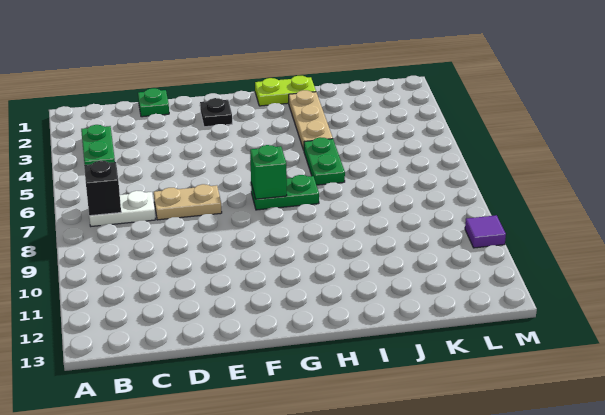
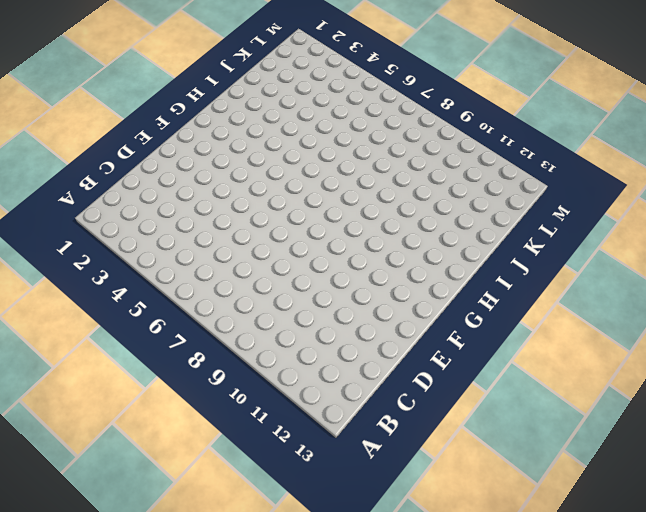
none -> green plate B3:B4 level 1
none -> white plate B7:C7 level 1
none -> green plate D1 level 1

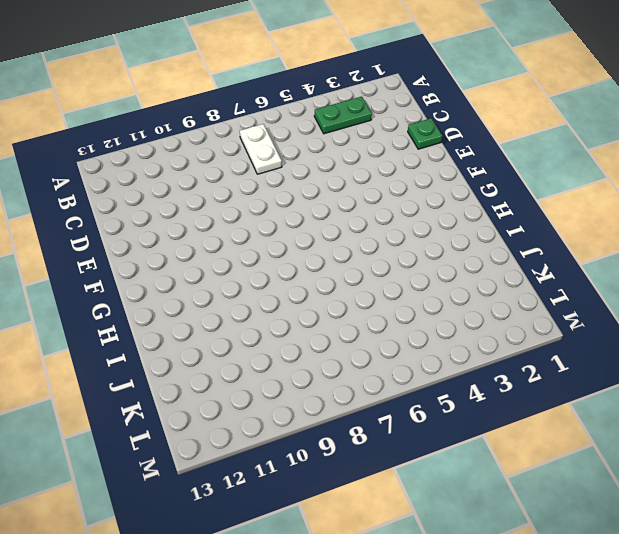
none -> tan plate D7:E7 level 1
none -> black plate F2 level 1
none -> green plate G7:H7 level 1

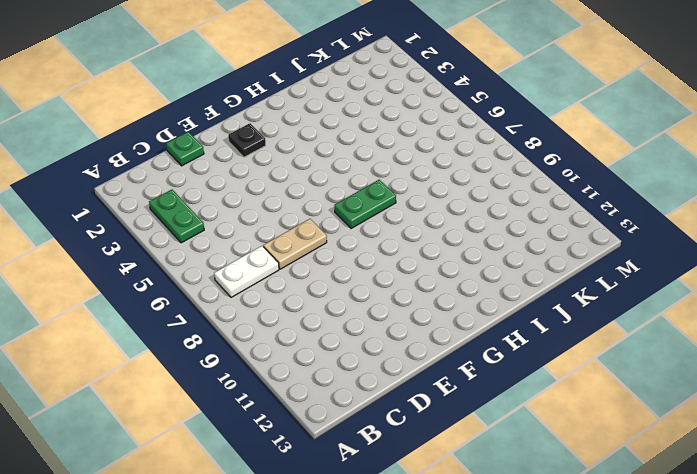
none -> lime plate H1:I1 level 1
none -> tan plate I2:I4 level 1
none -> green plate I5:I6 level 1

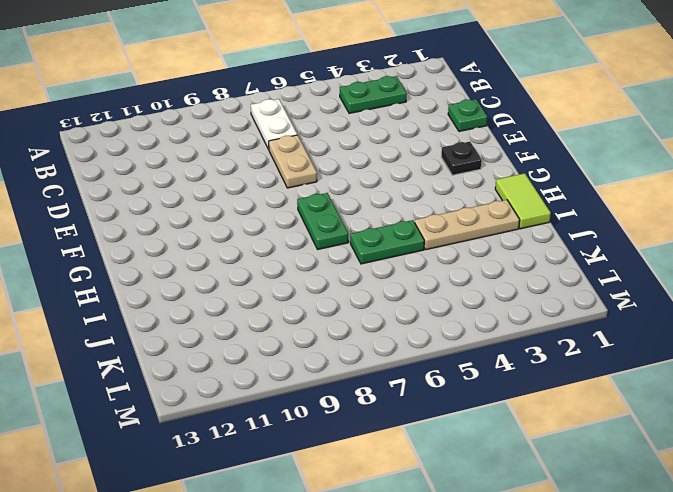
lime tile H1:I1 level 1 -> lime plate H1:I1 level 1
none -> purple tile M10 level 1
none -> black brick B7 level 2
none -> green brick G7 level 2

